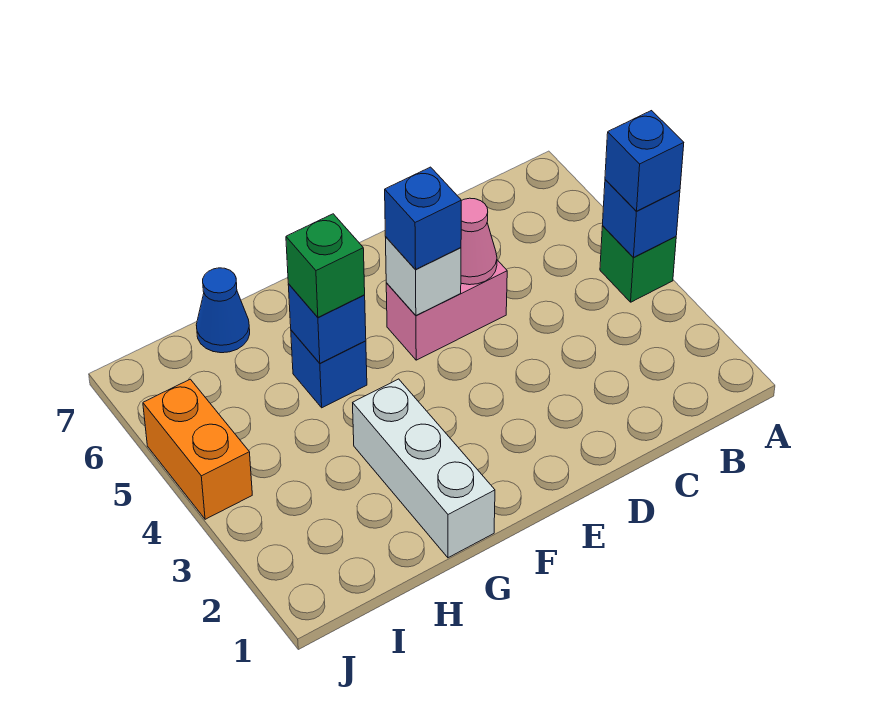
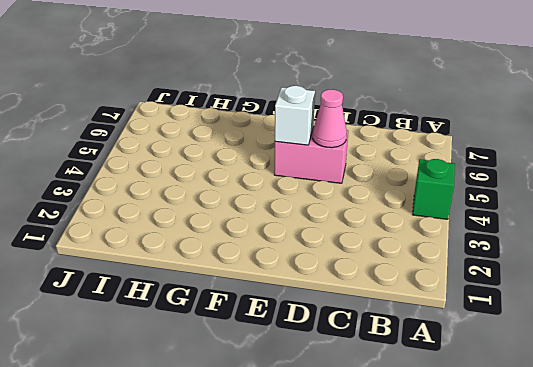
none -> white brick G1:G3 level 1
none -> blue brick G5 level 1
none -> blue cone H7 level 1

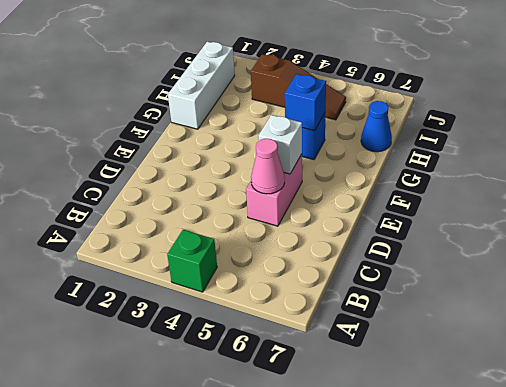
white brick G1:I1 level 1 -> white brick G1:G3 level 1
brown slope I3:I5 level 1 top 3 -> none
none -> orange brick J4:J5 level 1
none -> blue brick A4 level 2
none -> blue brick A4 level 3

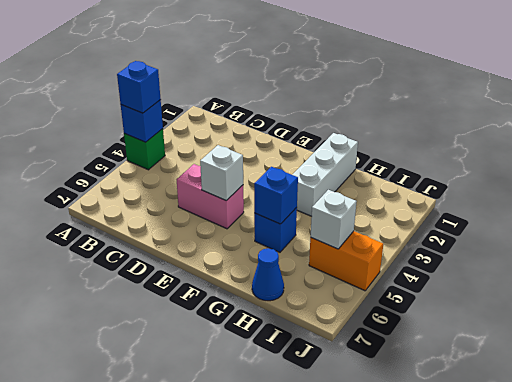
orange brick I5:J5 level 1 -> orange brick J4:J5 level 1
white brick I5 level 2 -> none
none -> pink cone D5 level 2
none -> blue brick E5 level 3
none -> green brick G5 level 3

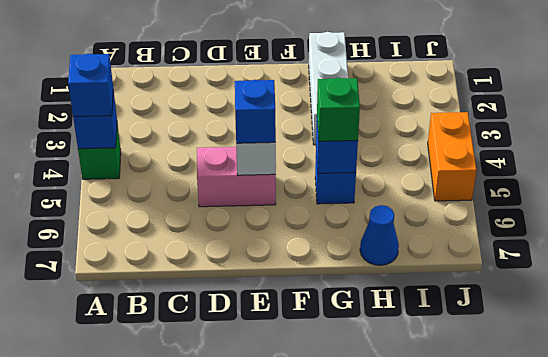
none -> pink cone D5 level 2

